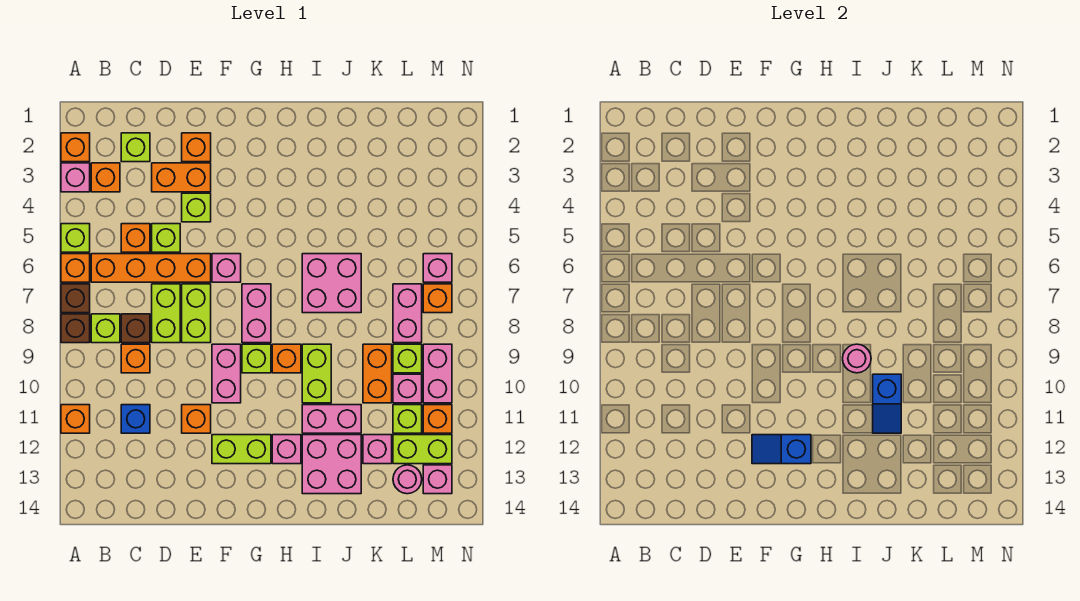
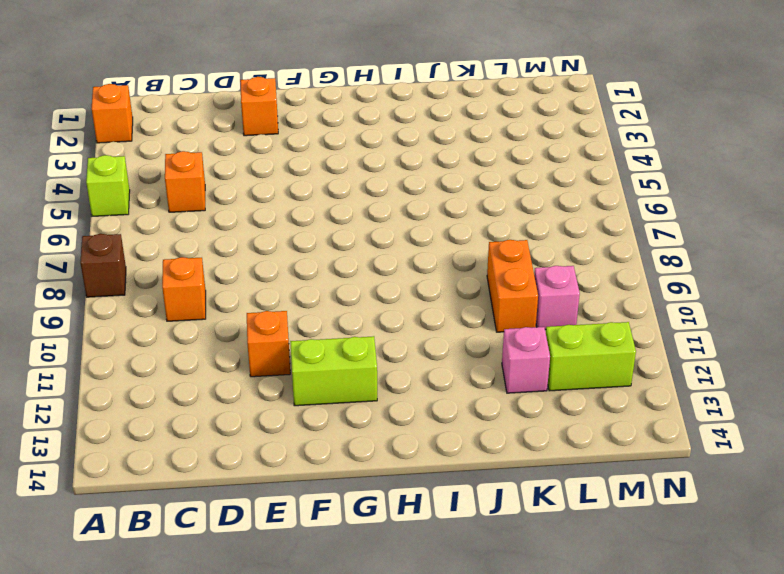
none -> pink brick A3 level 1
none -> orange brick A6 level 1
none -> brown brick A7 level 1
none -> orange brick A11 level 1

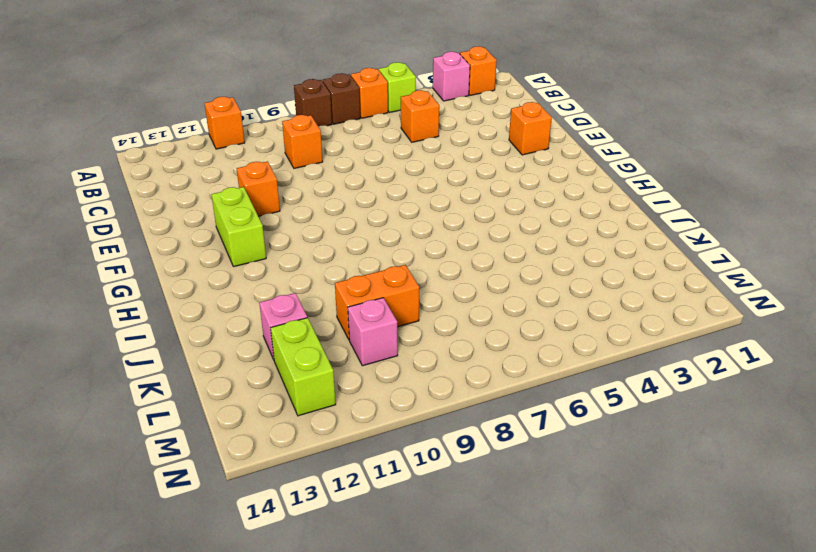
none -> orange brick B3 level 1
none -> orange brick B6:E6 level 1
none -> lime brick B8 level 1
none -> lime brick C2 level 1

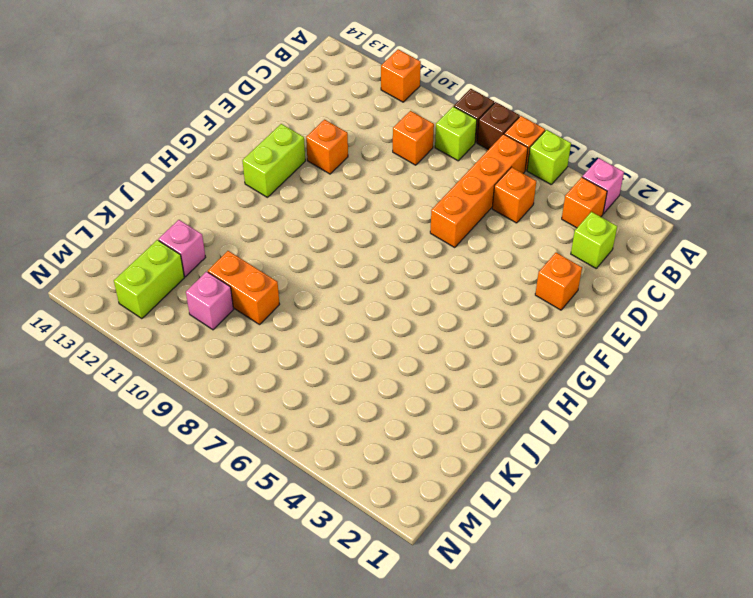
none -> orange brick A2 level 1
none -> brown brick C8 level 1
none -> blue brick C11 level 1
none -> orange brick D3:E3 level 1

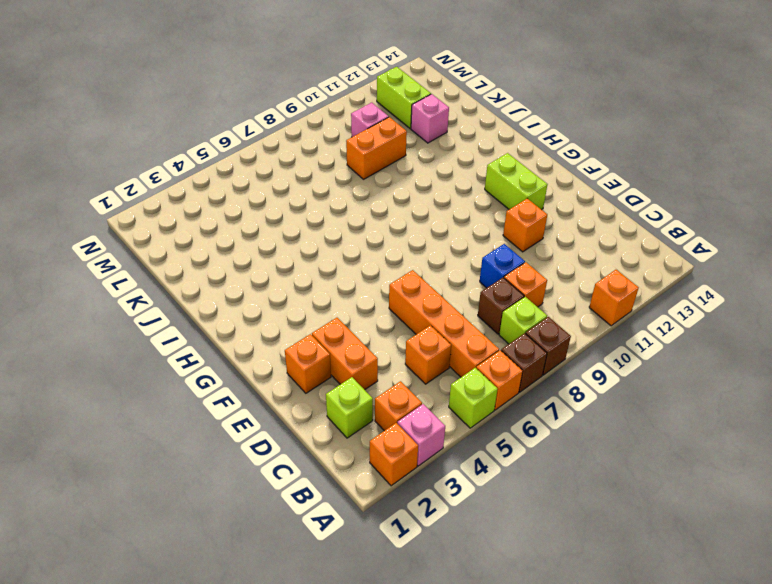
blue brick D9 level 1 -> blue brick C11 level 1
none -> lime brick D5 level 1
none -> lime brick D7:D8 level 1
none -> lime brick E4 level 1
none -> lime brick E7:E8 level 1

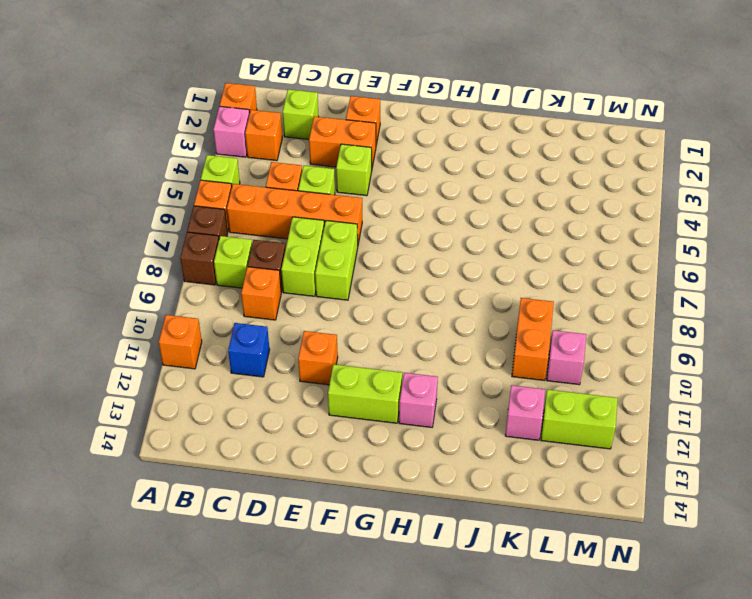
none -> pink brick F6 level 1
none -> pink brick F9:F10 level 1
none -> pink brick G7:G8 level 1
none -> lime brick G9 level 1

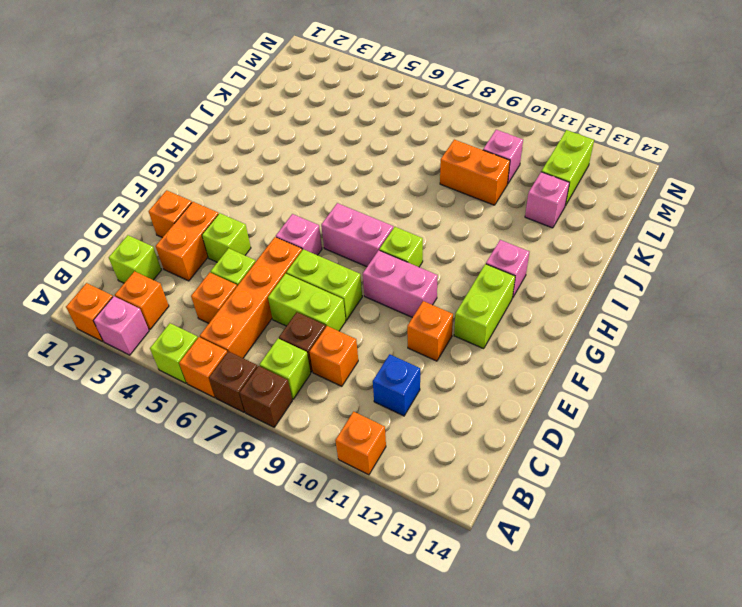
none -> orange brick H9 level 1
none -> pink brick I6:J7 level 1
none -> lime brick I9:I10 level 1
none -> pink brick I11:J11 level 1

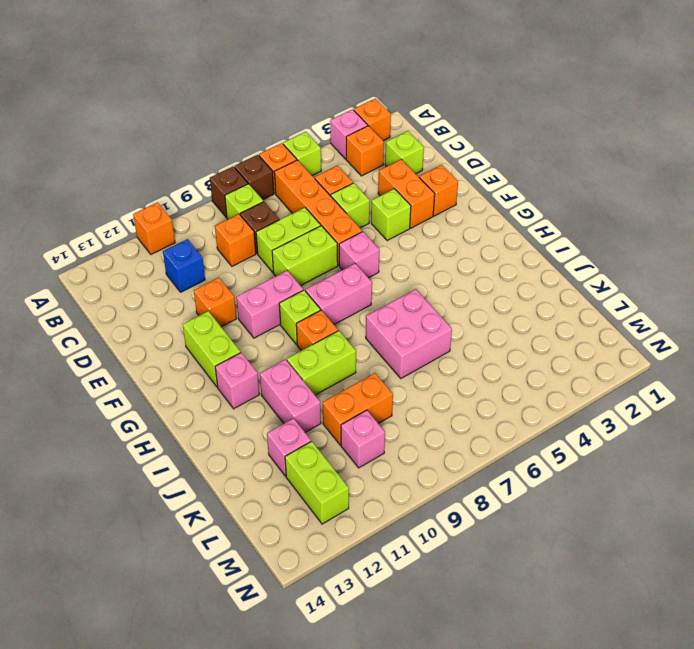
none -> pink brick I12:J13 level 1
none -> pink brick L7:L8 level 1
none -> lime brick L9 level 1
none -> lime brick L11 level 1

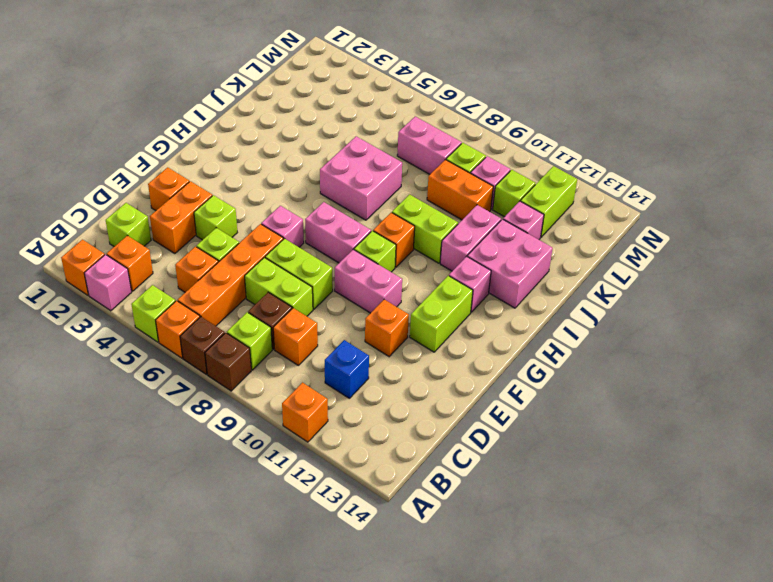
none -> pink round brick L13 level 1
none -> pink brick M6 level 1
none -> orange brick M7 level 1
none -> pink brick M9:M10 level 1

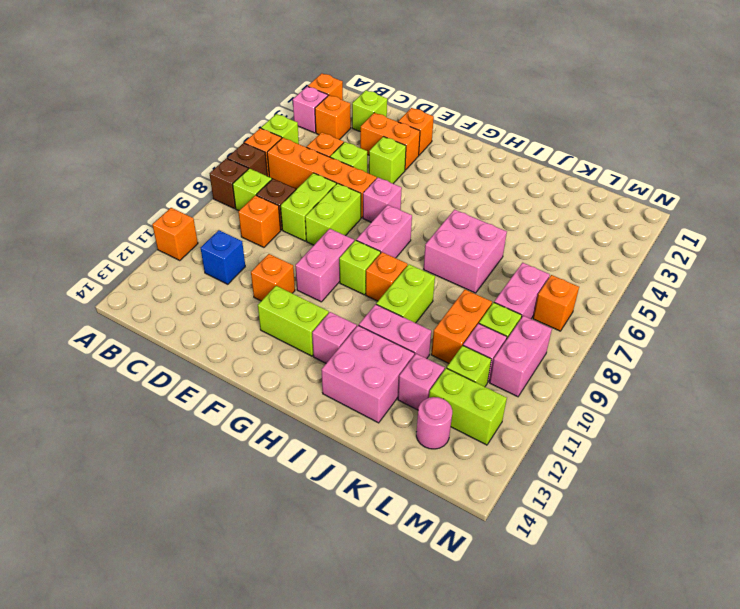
none -> pink brick M6 level 1
none -> orange brick M11 level 1
none -> pink brick M13 level 1
none -> blue slope F12:G12 level 2 top G

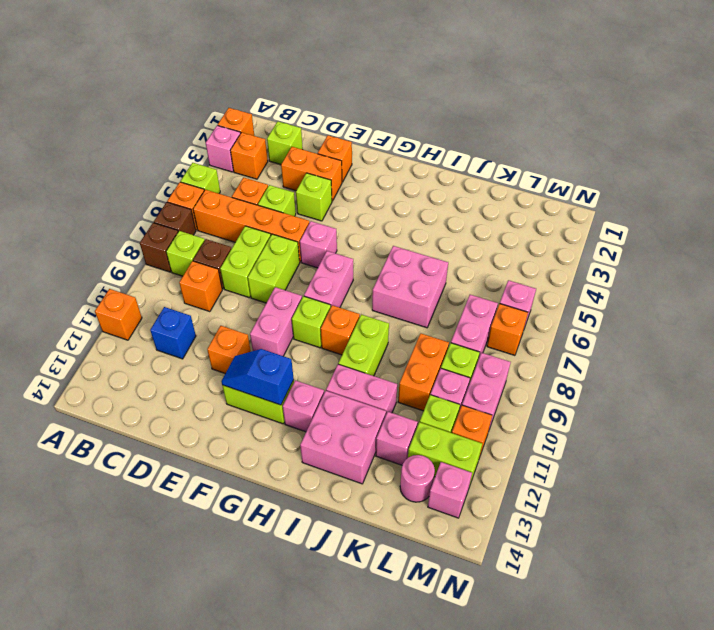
none -> pink round brick I9 level 2
none -> blue slope J10:J11 level 2 top 10

